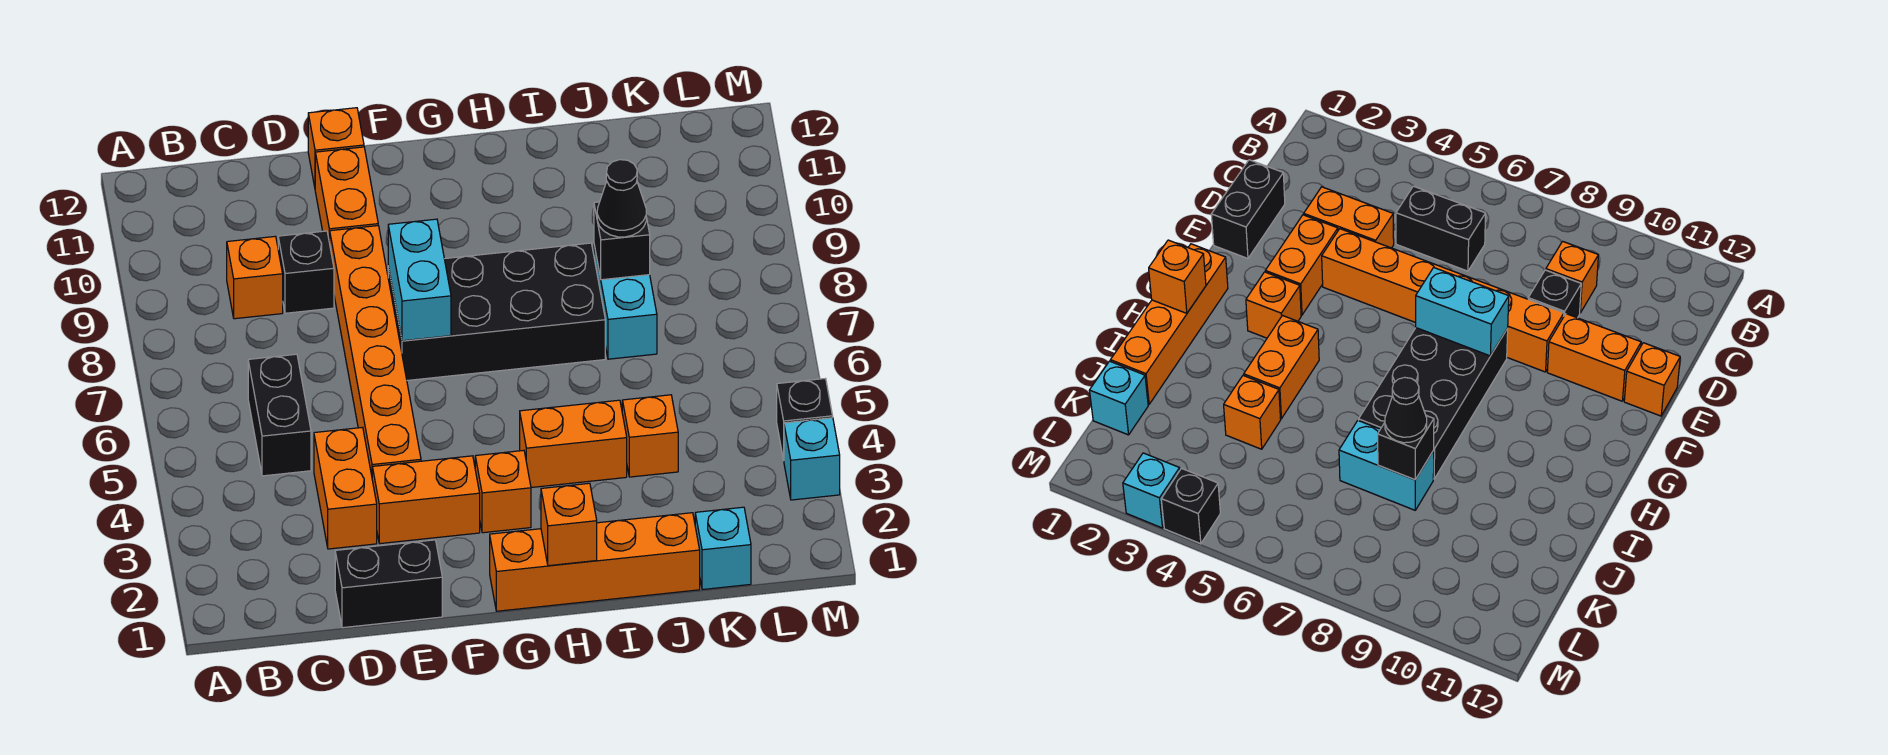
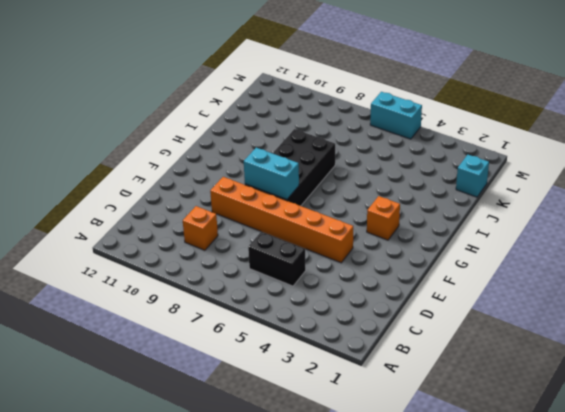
cyan brick M5:M6 level 1 -> cyan brick J7:J8 level 1
none -> black brick D1:E1 level 1
none -> orange brick D3:D4 level 1
none -> black brick D9 level 1

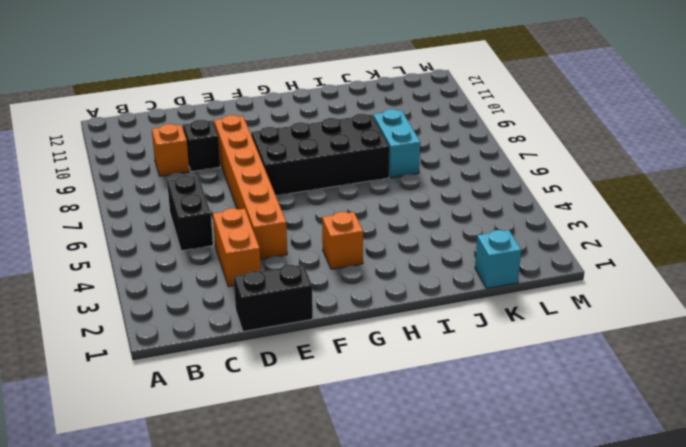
none -> orange brick E3:F3 level 1
none -> orange brick E10:E11 level 1
none -> orange brick E12 level 1

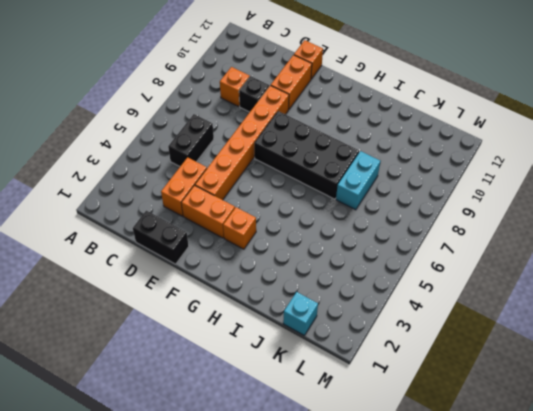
none -> orange brick G1:J1 level 1
none -> orange brick H4:I4 level 1
none -> orange brick J4 level 1

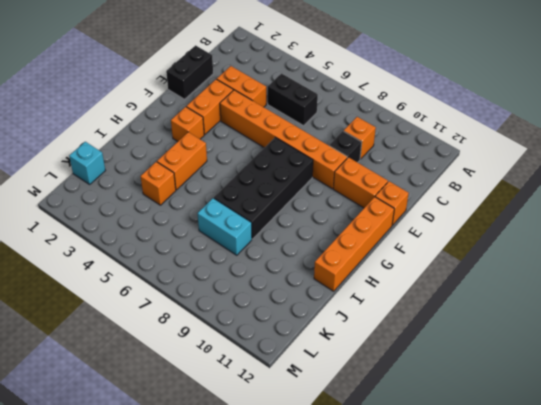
orange brick F12:I12 level 1 -> orange brick G1:J1 level 1
none -> cyan brick M3 level 1
none -> black brick M4 level 1
none -> cyan brick F7:F8 level 2

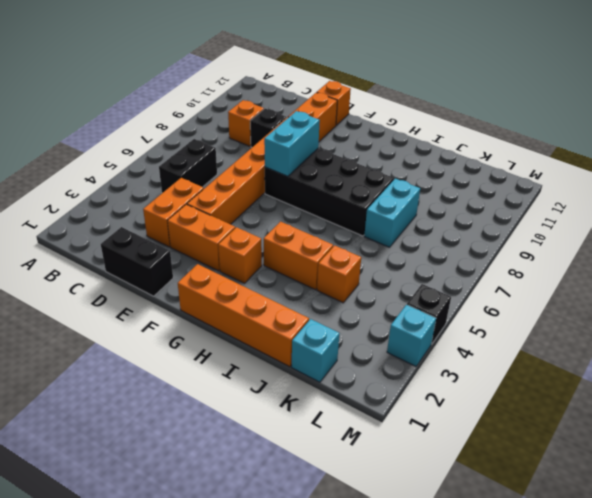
none -> orange brick H1 level 2
none -> black brick J8 level 2
none -> black cone J8 level 3

